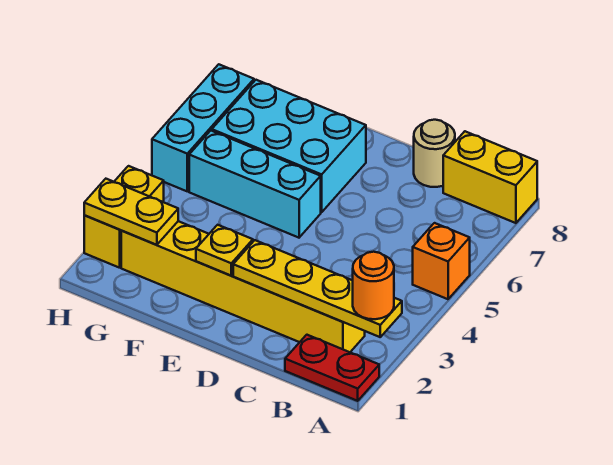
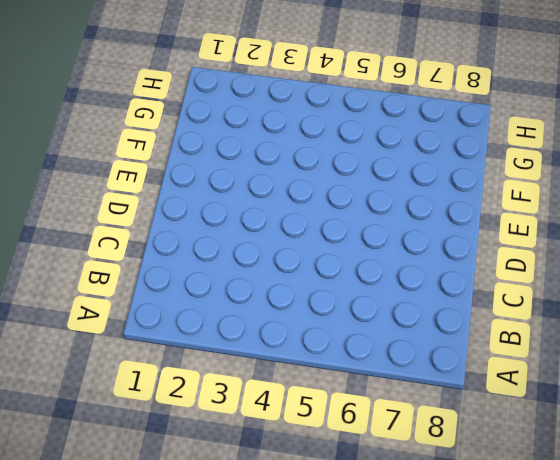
none -> red plate A1:B1 level 1
none -> orange brick A5 level 1
none -> yellow brick A8:B8 level 1

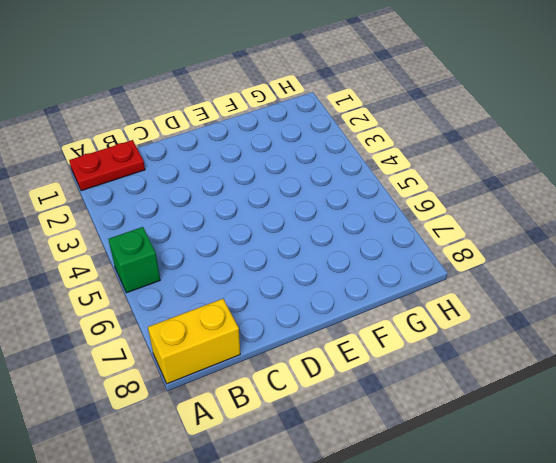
green brick A5 level 1 -> orange brick A5 level 1
none -> yellow brick B2:G2 level 1
none -> tan round brick C8 level 1
none -> cyan brick E5:G5 level 1

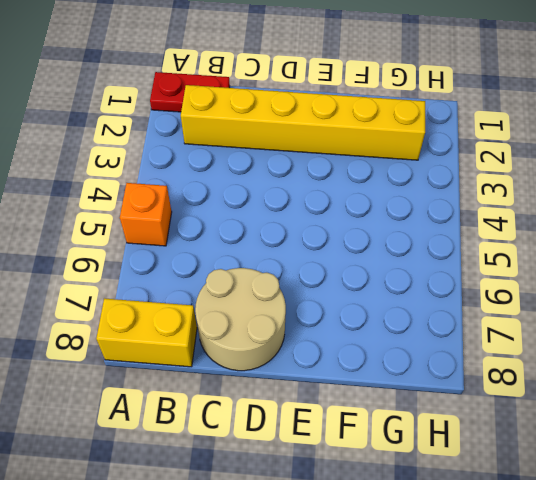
tan round brick C7:D8 level 1 -> tan round brick C8 level 1
none -> cyan brick E5:G5 level 1
none -> cyan brick E6:G7 level 1
none -> yellow brick H2:H3 level 1

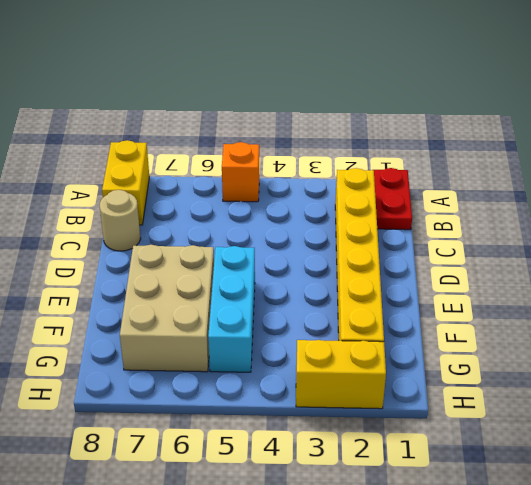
tan brick E6:G7 level 1 -> cyan brick E6:G7 level 1
none -> cyan brick H5:H7 level 1
none -> yellow plate A2:D2 level 2
none -> yellow plate E2 level 2

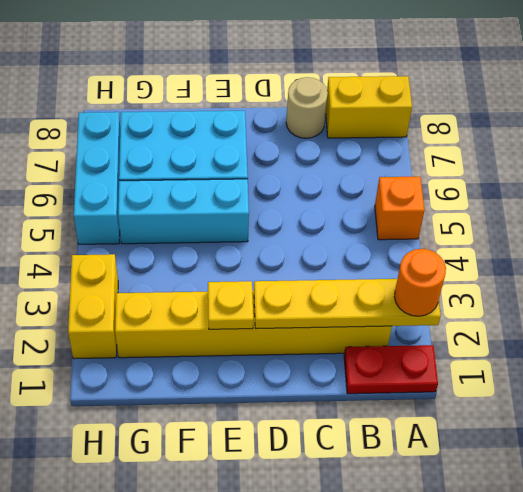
none -> yellow plate G2:H2 level 2

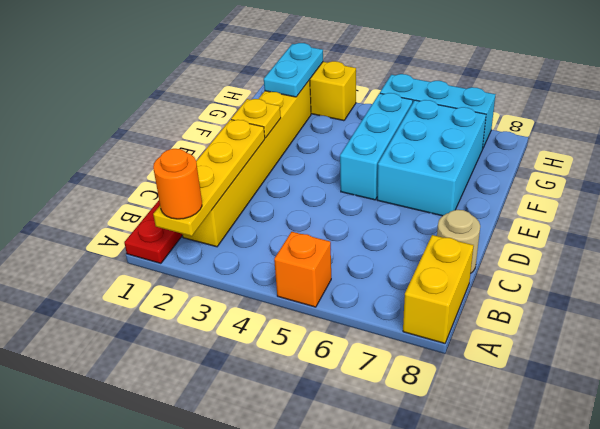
cyan plate G2:H2 level 2 -> yellow plate G2:H2 level 2

